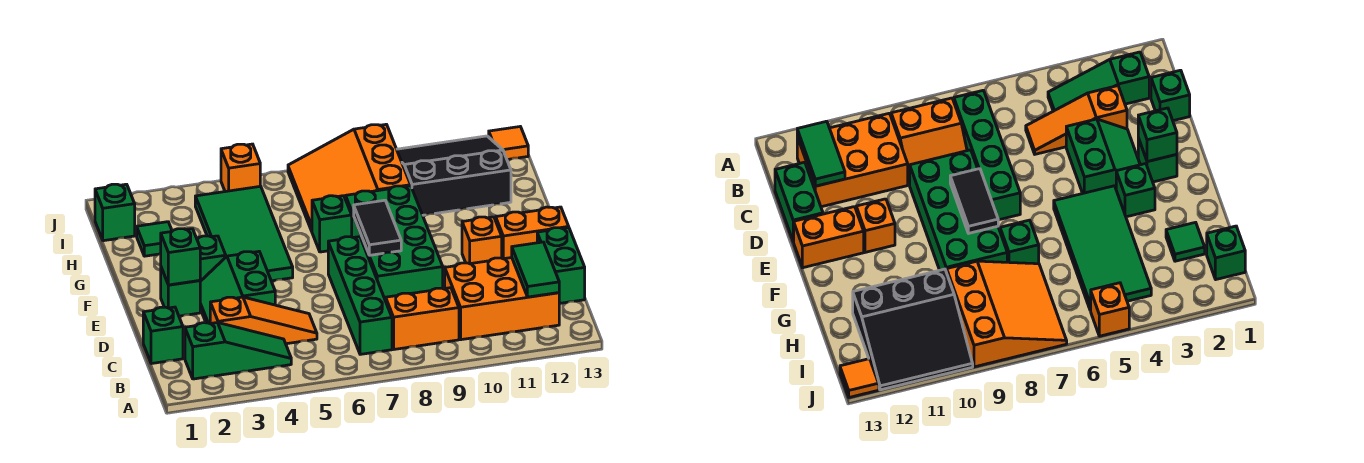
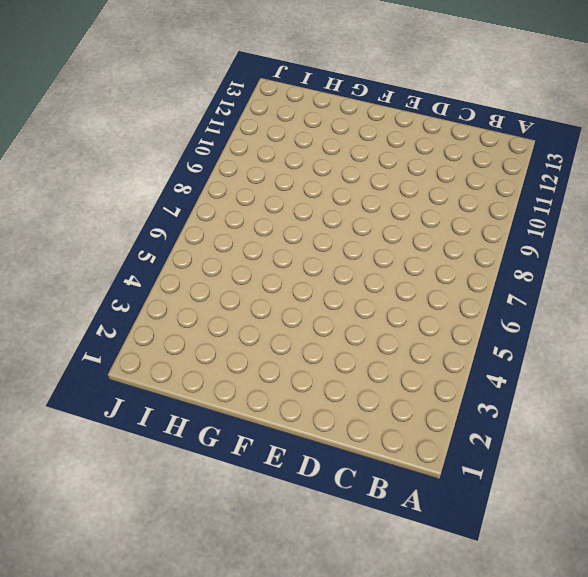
none -> green slope B2:B4 level 1 top 2
none -> green brick B7:E7 level 1
none -> orange slope B8:C9 level 1 top B

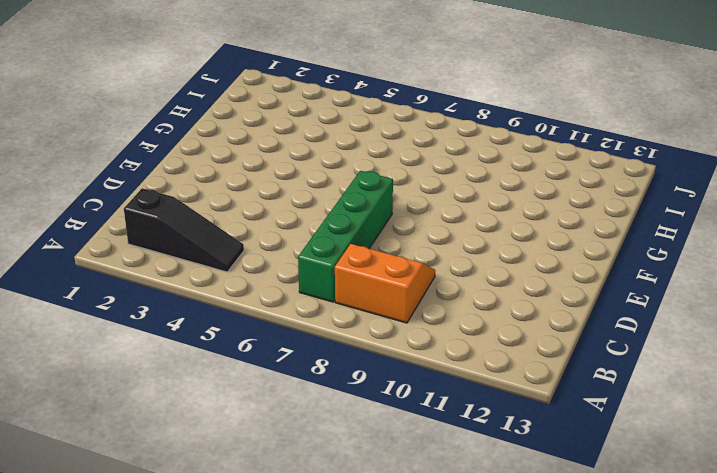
black slope B2:B4 level 1 top 2 -> green slope B2:B4 level 1 top 2
none -> orange brick B10:C12 level 1
none -> green brick C1 level 1
none -> orange slope C3:C5 level 1 top 3

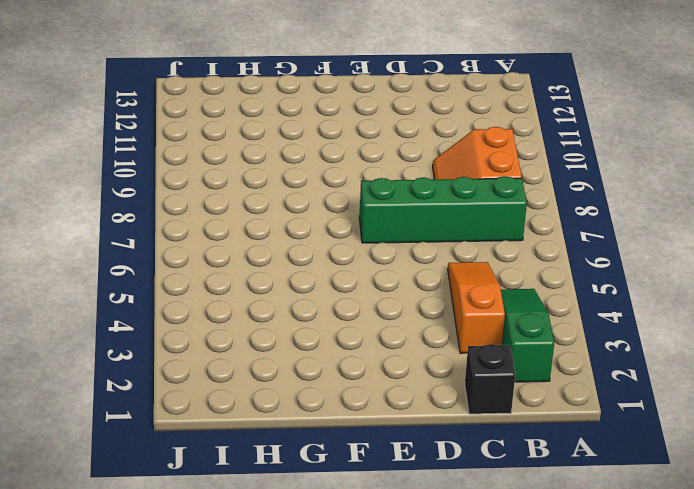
black brick C1 level 1 -> green brick C1 level 1
none -> orange brick B10:C12 level 1
none -> green brick C13:D13 level 1
none -> green slope D3:E4 level 1 top 4

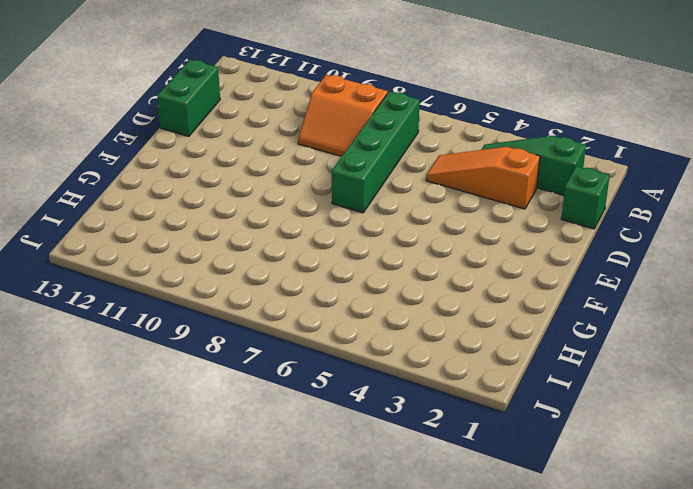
none -> orange brick B10:C12 level 1
none -> green slope D3:E4 level 1 top 4
none -> green brick D8:G9 level 1

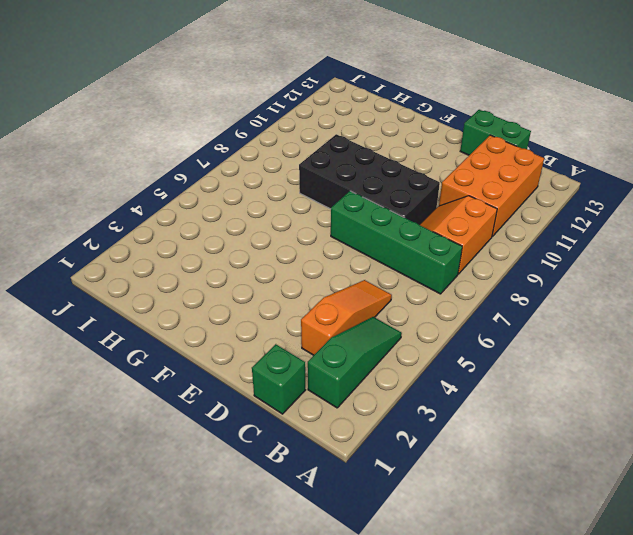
black brick D8:G9 level 1 -> green brick D8:G9 level 1
none -> green slope D3:E4 level 1 top 4
none -> green brick E2 level 1
none -> orange brick E11 level 1

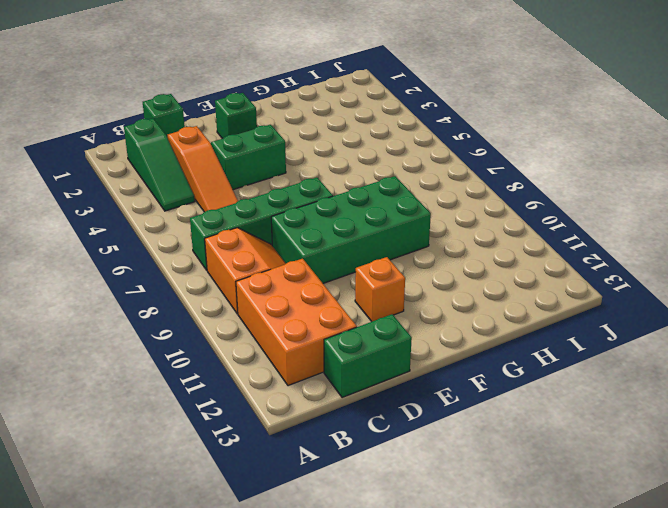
none -> orange brick E12:E13 level 1
none -> green brick F3 level 1
none -> green tile F4:I5 level 1

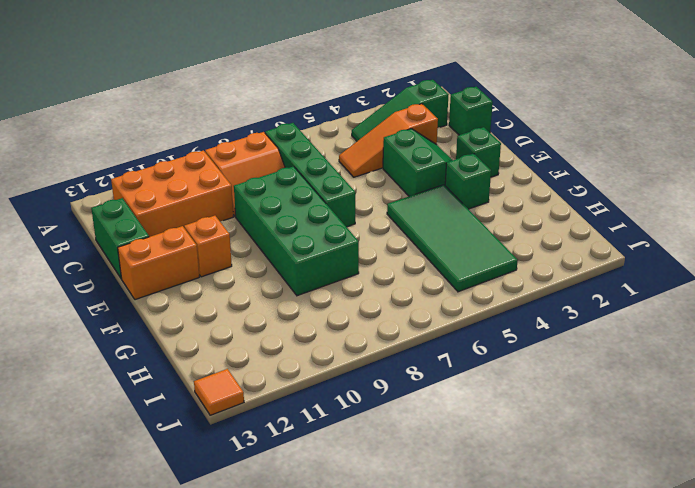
none -> green brick G7 level 1
none -> green tile H2 level 1
none -> orange slope H7:J9 level 1 top 9

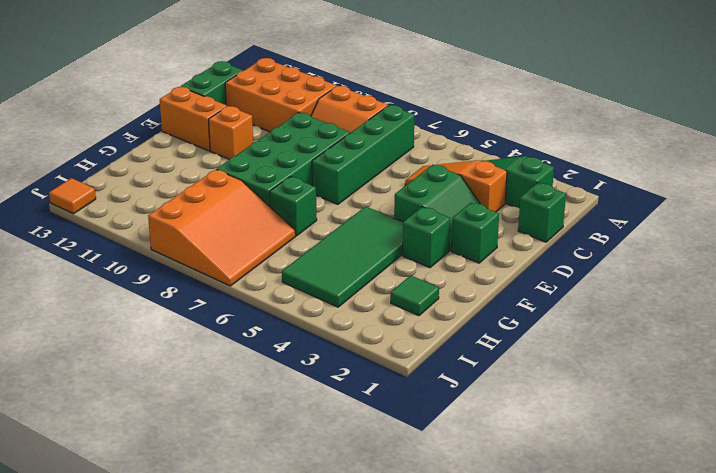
none -> black slope H10:J12 level 1 top H
none -> green brick I1 level 1
none -> orange brick J5 level 1

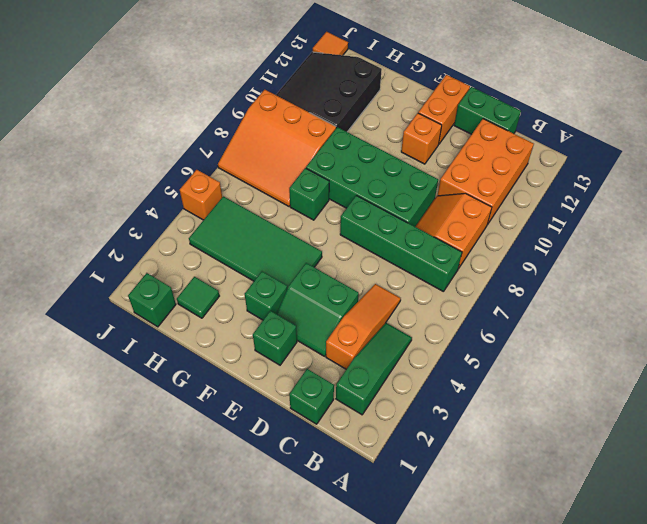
none -> green tile B12:C12 level 2
none -> green brick E2 level 2
none -> black tile E8:F8 level 2

